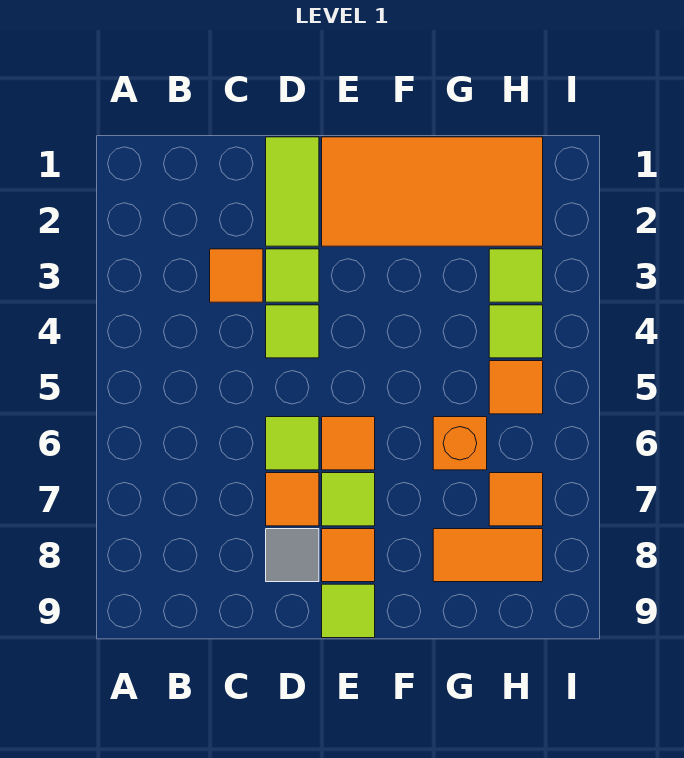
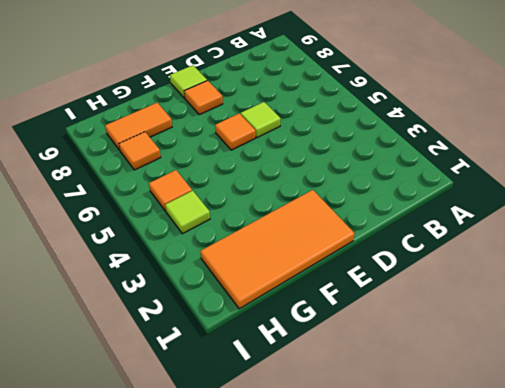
none -> orange tile C3 level 1
none -> lime tile D1:D2 level 1
none -> lime tile D3 level 1

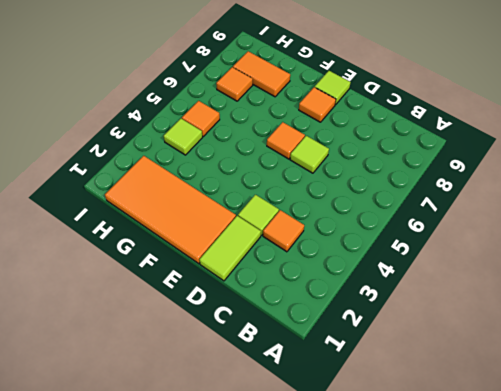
none -> lime tile D4 level 1
none -> orange tile D7 level 1
none -> grey tile D8 level 1

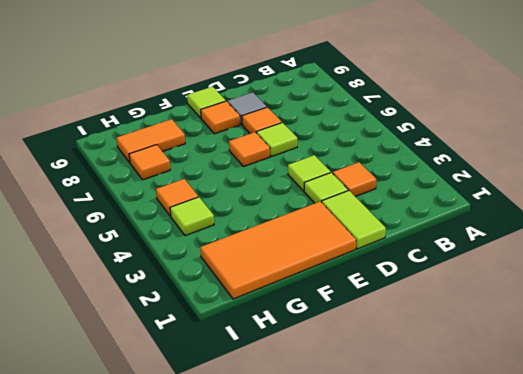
none -> lime tile E7 level 1
none -> orange brick G6 level 1
none -> lime tile H3 level 1

